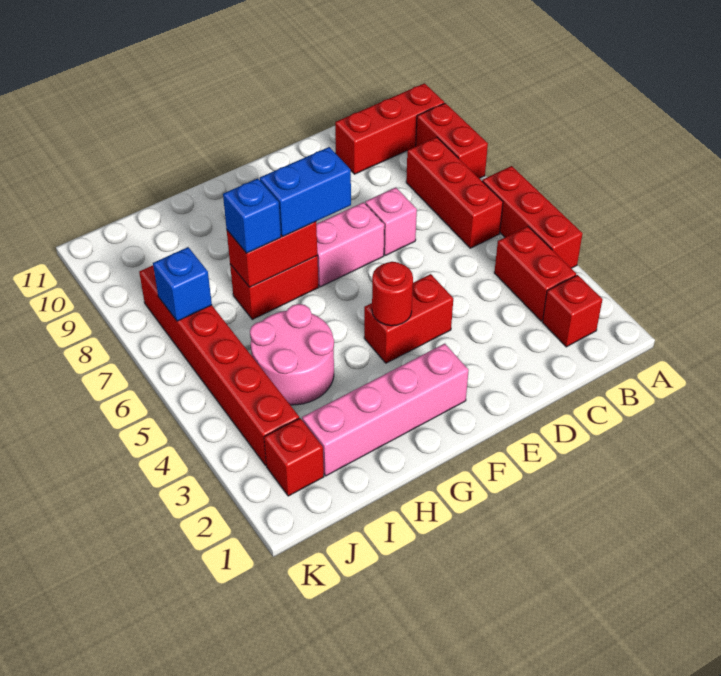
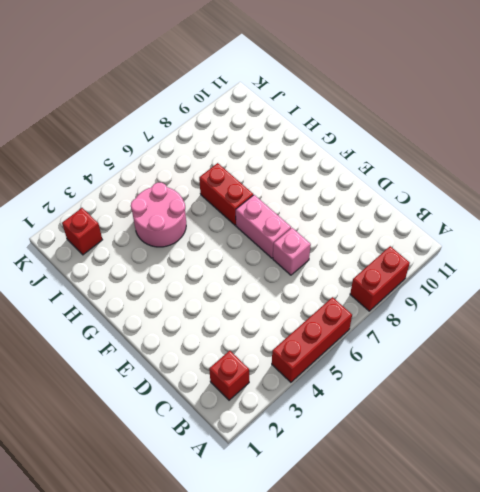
none -> red brick A10:C10 level 1
none -> red brick B3:B4 level 1
none -> red brick B6:B8 level 1

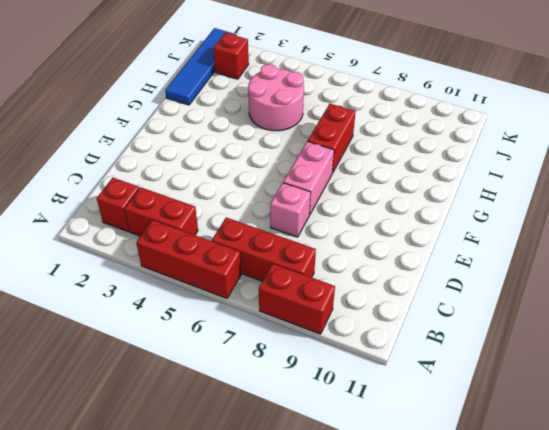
blue tile H1:K1 level 1 -> none
none -> red brick A10:C10 level 1
none -> red brick E4:F4 level 1
none -> pink brick F2:I2 level 1

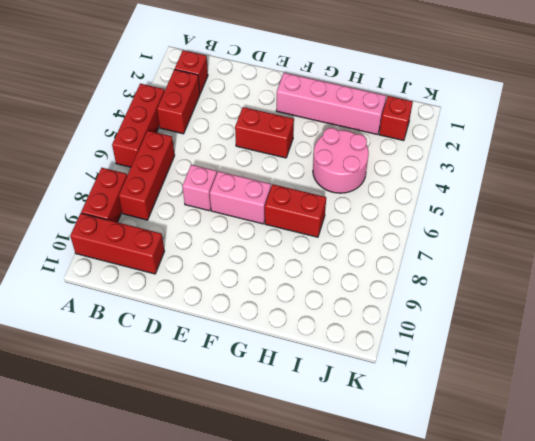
none -> red brick J3:J8 level 1
none -> red round brick F4 level 2
none -> red brick G7:H7 level 2

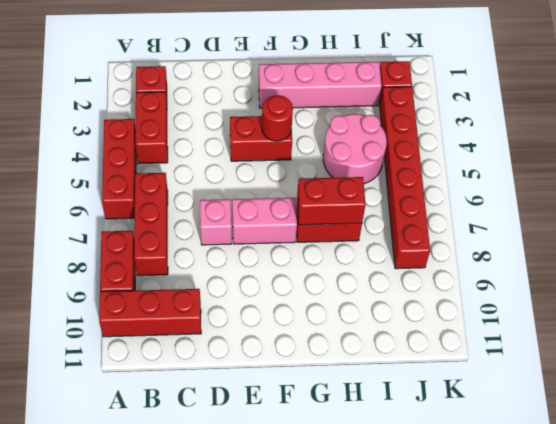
none -> blue brick J7 level 2
none -> blue brick F7:G7 level 3
none -> blue brick H7 level 3

